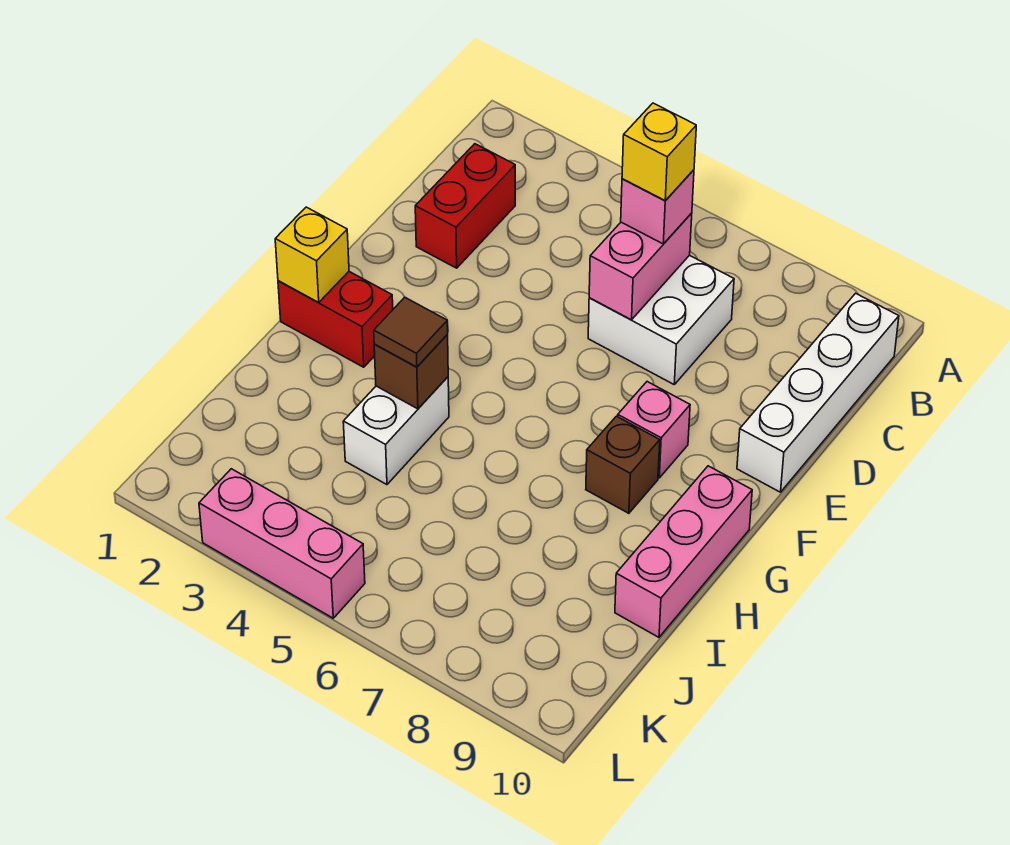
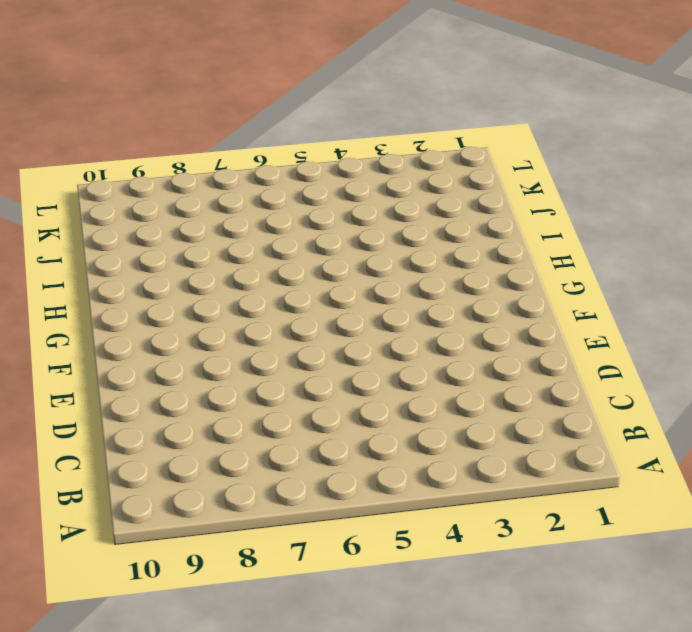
none -> white brick B10:E10 level 1
none -> red brick C2:D2 level 1
none -> white brick C6:D7 level 1

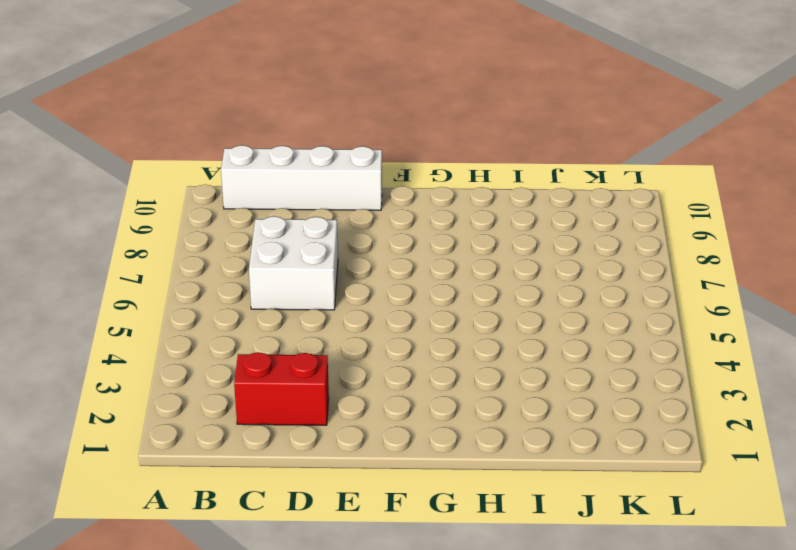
none -> pink brick F8 level 1
none -> red brick G1:G2 level 1
none -> brown brick G8 level 1

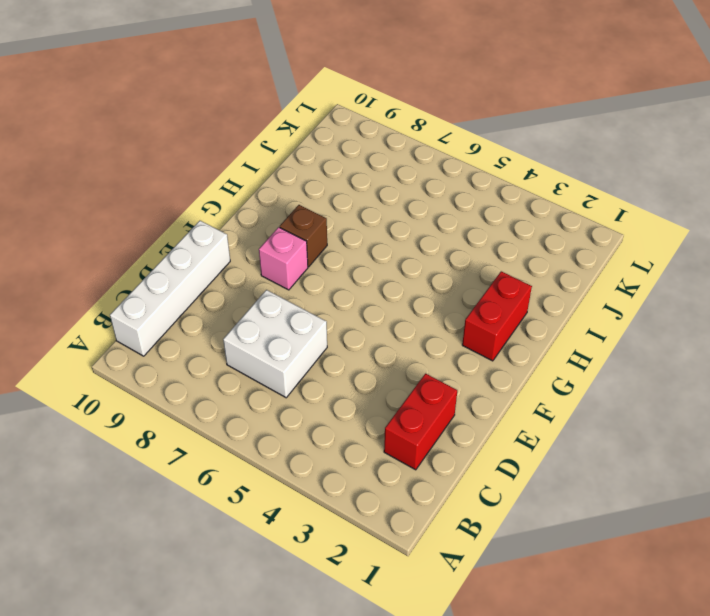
red brick G2:H2 level 1 -> red brick G1:G2 level 1
none -> pink brick G10:I10 level 1
none -> white brick H4:I4 level 1
none -> pink brick L3:L5 level 1

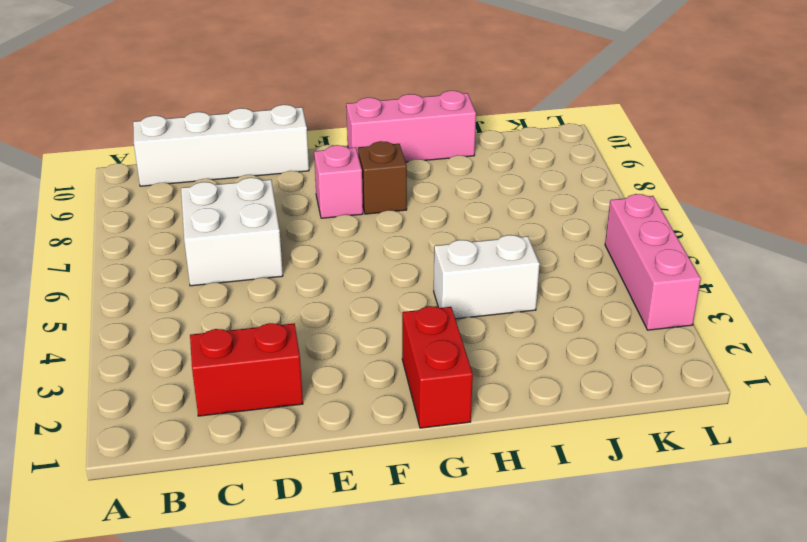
none -> pink brick C6:D6 level 2
none -> yellow brick G1 level 2
none -> brown brick H4 level 2

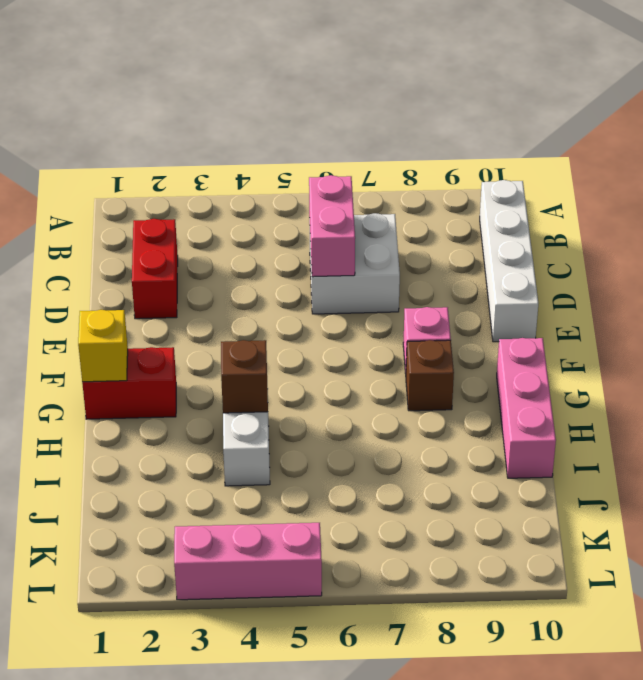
none -> pink brick C6 level 3
none -> brown tile H4 level 3
none -> yellow brick C6 level 4

